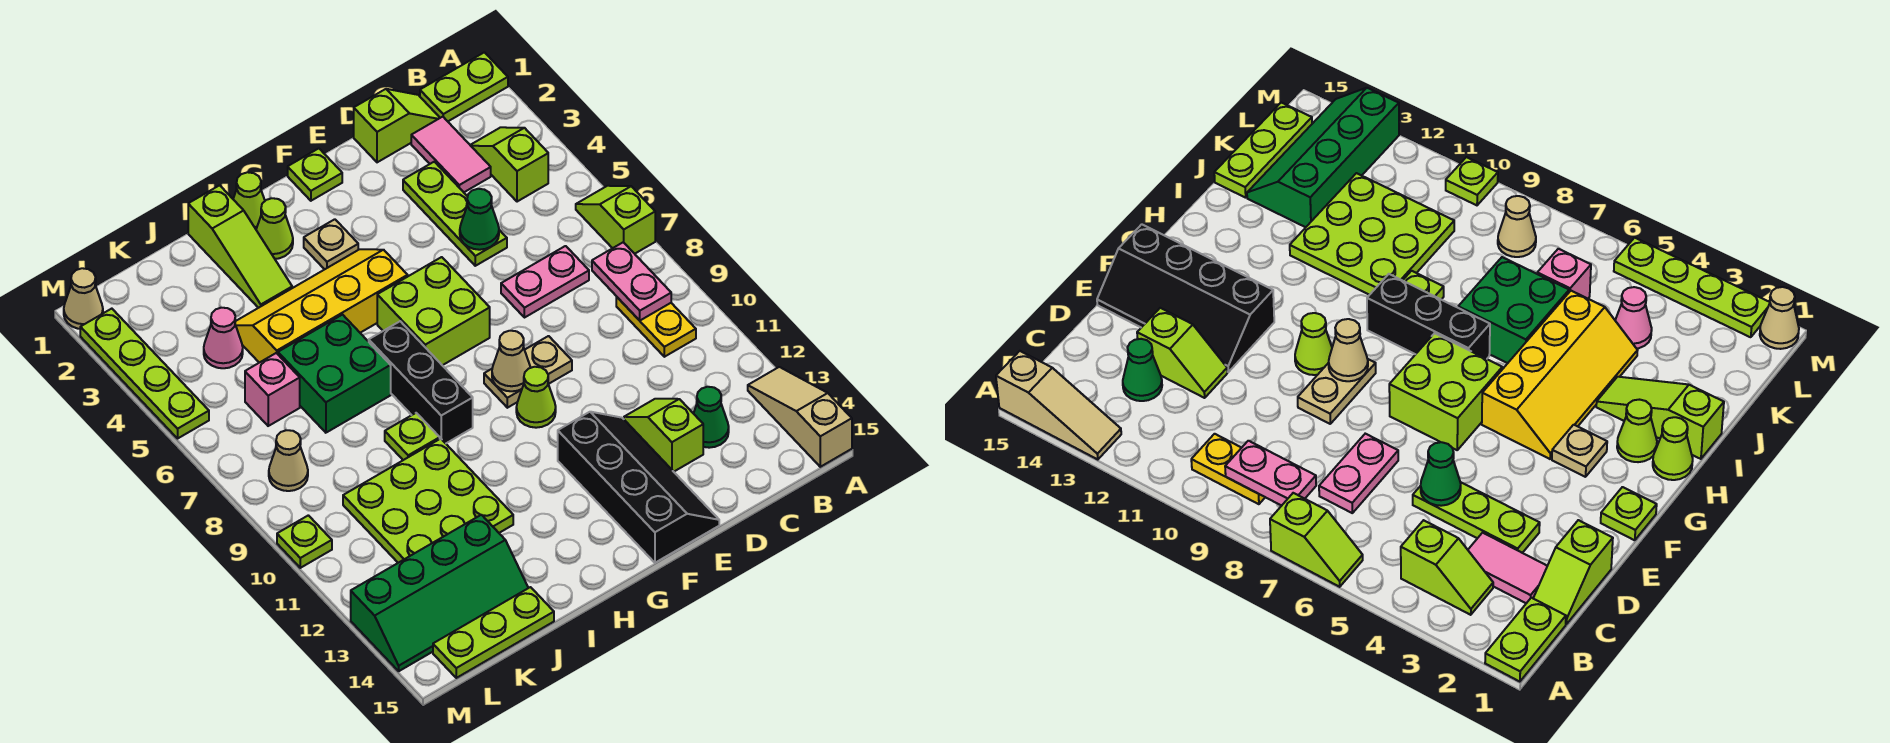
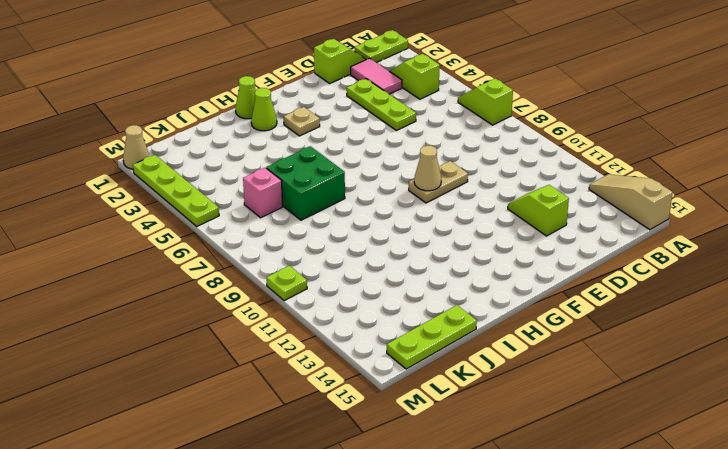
none -> yellow plate B9:B10 level 1
none -> pink plate C7:D7 level 1
none -> green cone C13 level 1
none -> black slope E12:F15 level 1 top F

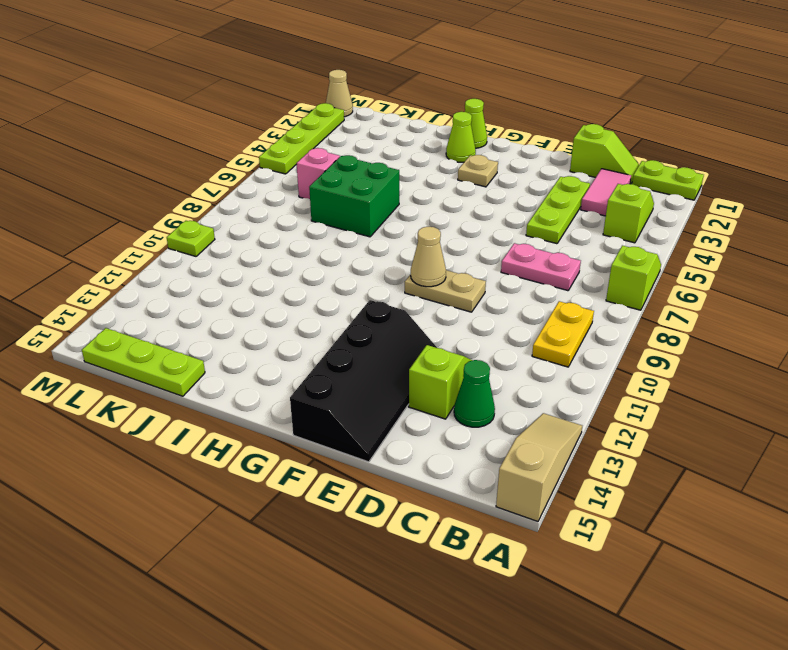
none -> lime plate F1 level 1
none -> lime brick F6:G7 level 1
none -> lime cone F10 level 1
none -> yellow slope G4:J5 level 1 top 5

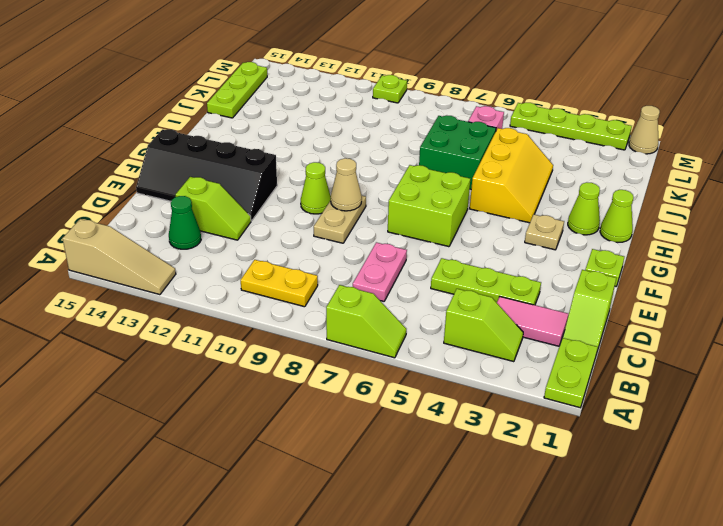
yellow slope H4:J5 level 1 top 5 -> yellow slope G4:J5 level 1 top 5
none -> black brick H7:H9 level 1
none -> lime slope I1:I3 level 1 top 1
none -> lime plate I9 level 1
none -> lime plate I10:K12 level 1

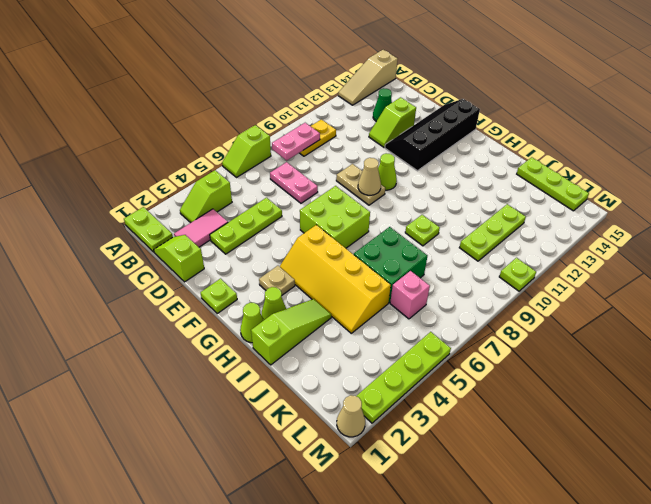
lime plate K10:K12 level 1 -> lime plate I10:K12 level 1
none -> black brick H7:H9 level 1
none -> green slope J13:M14 level 1 top 13
none -> pink cone K4 level 1
none -> tan cone L8 level 1

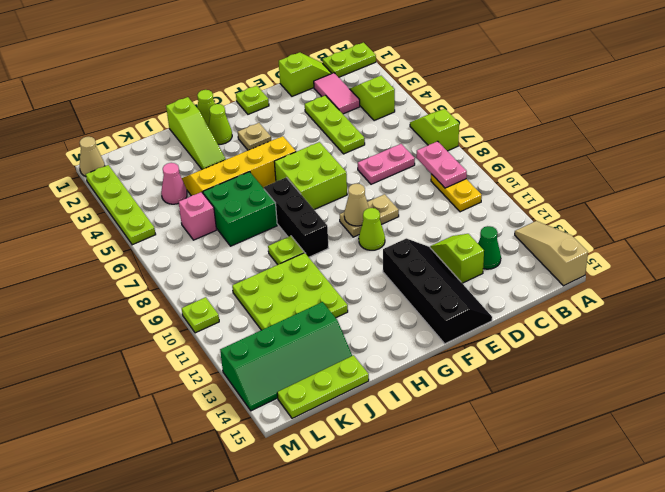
none -> tan cone L8 level 1
none -> green cone D5 level 2

